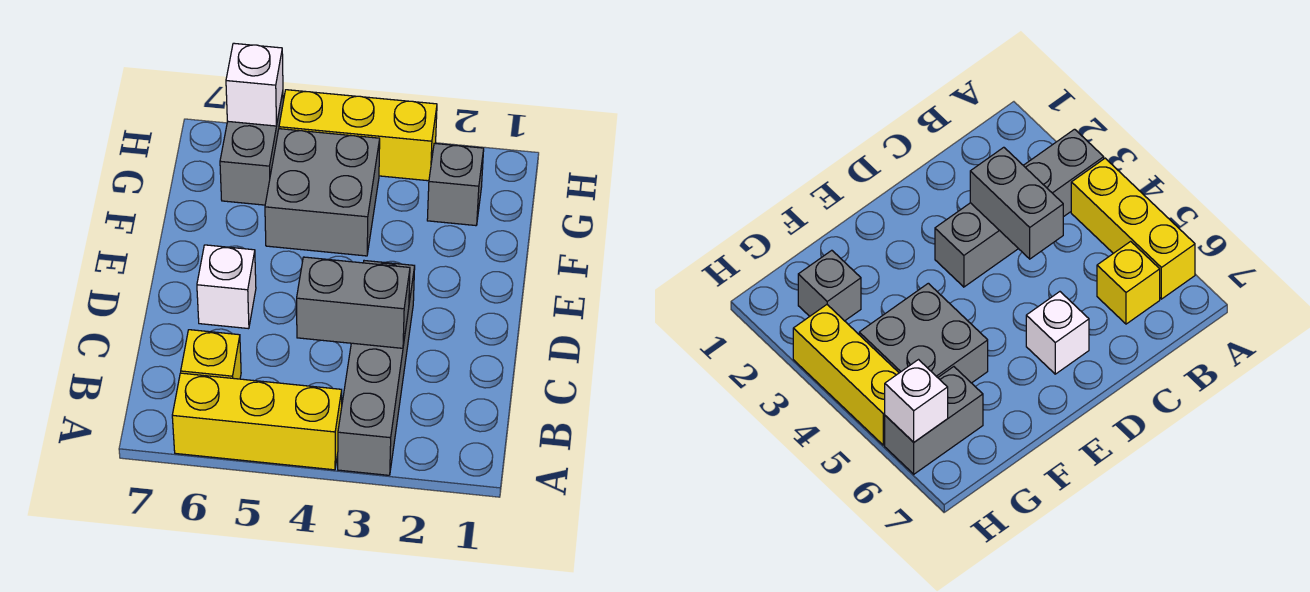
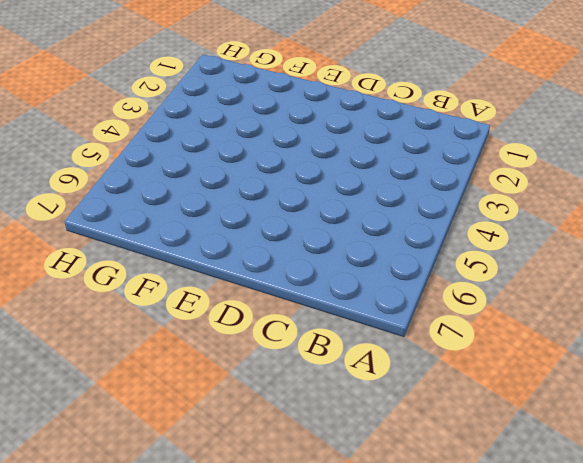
none -> grey brick A3:D3 level 1
none -> yellow brick A4:A6 level 1

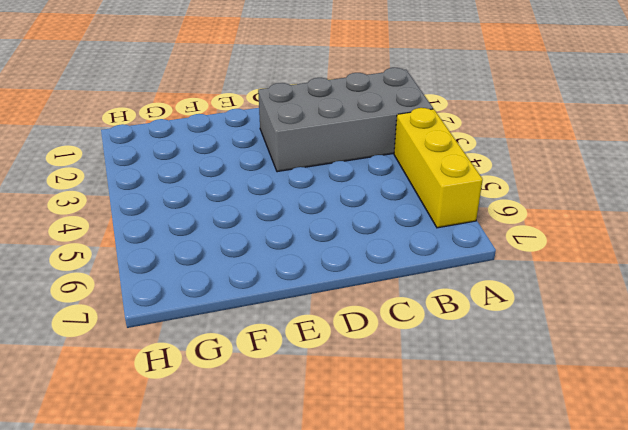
grey brick A2:D3 level 1 -> grey brick A3:D3 level 1
none -> yellow brick B6 level 1
none -> white brick D6 level 1

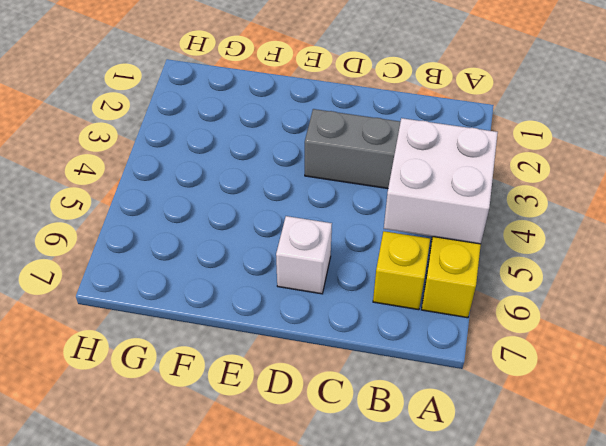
white brick A4:B5 level 2 -> none
none -> grey brick F4:G5 level 1
none -> grey brick G2 level 1

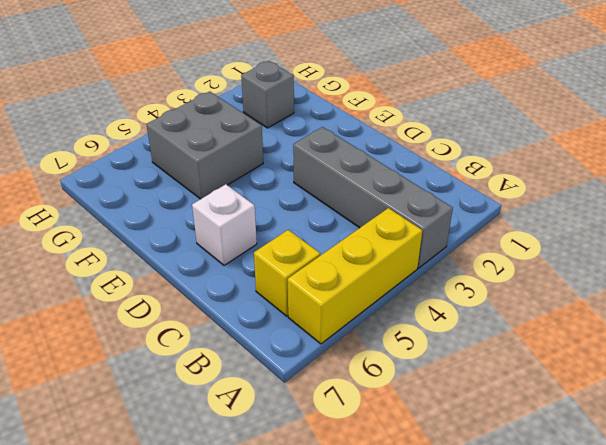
none -> grey brick G6:H6 level 1
none -> yellow brick H3:H5 level 1

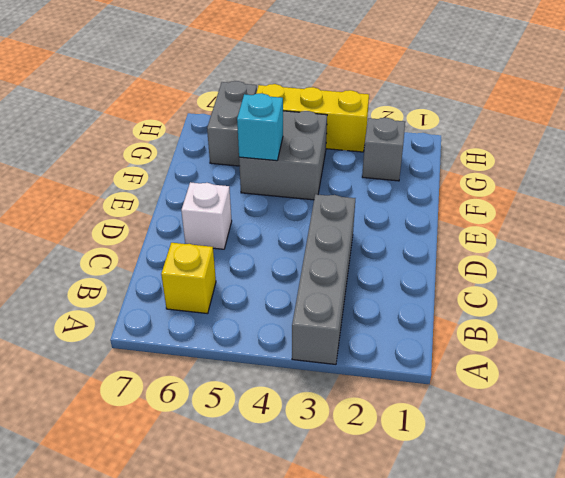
cyan brick F5 level 2 -> none
none -> yellow brick A4:A6 level 1
none -> grey brick C3:C4 level 2

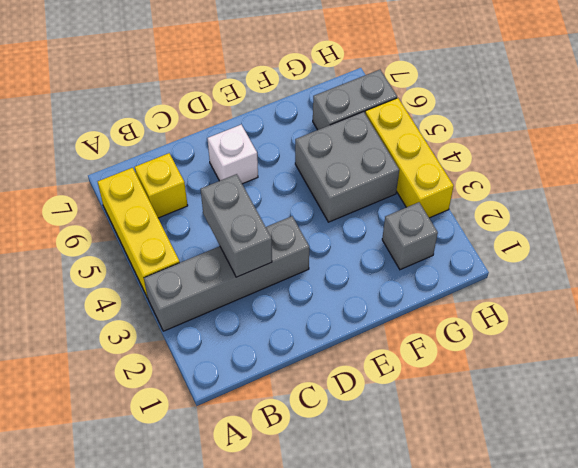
none -> white brick H6 level 2

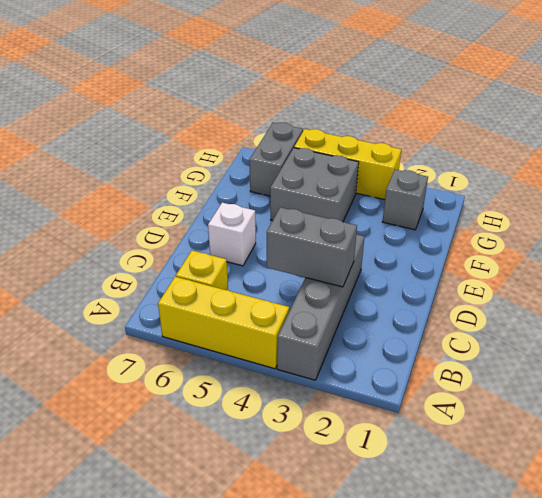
none -> white brick H6 level 2

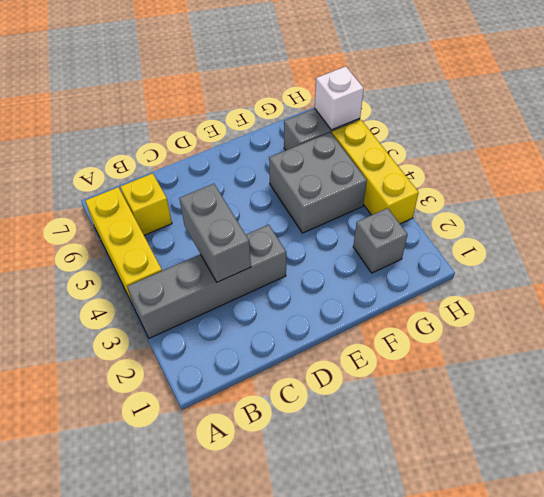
none -> white brick D6 level 1

